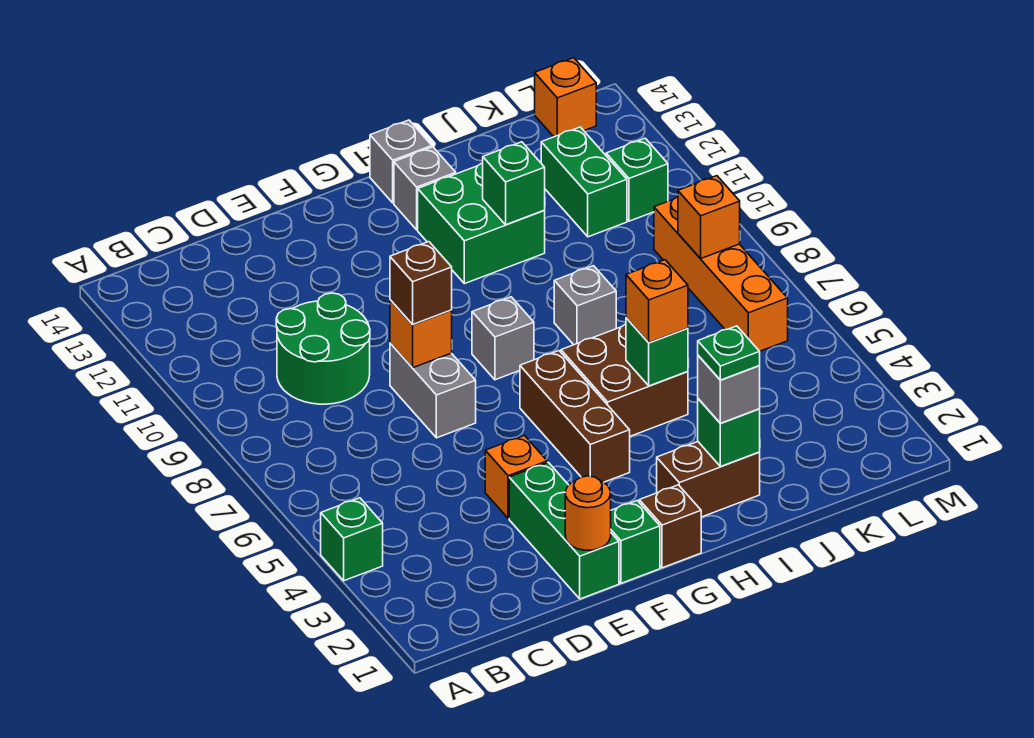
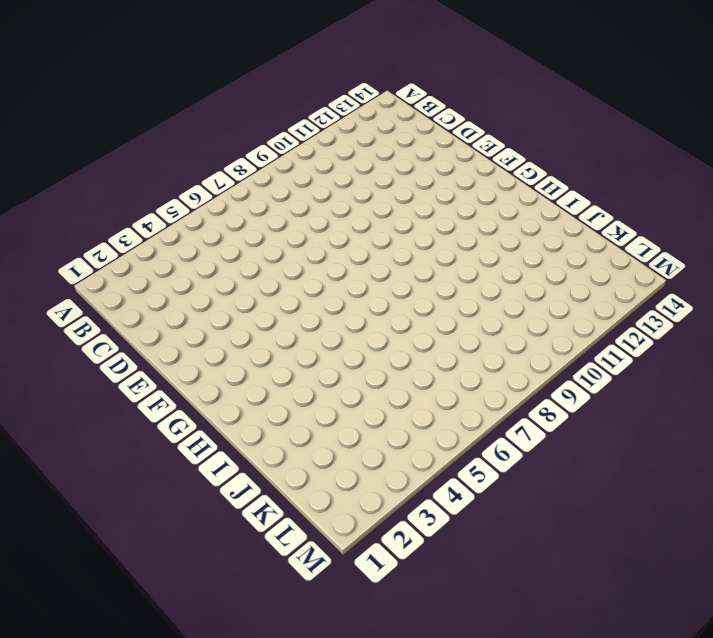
none -> green brick A4 level 1
none -> green round brick C9:D10 level 1
none -> green brick E1:E3 level 1

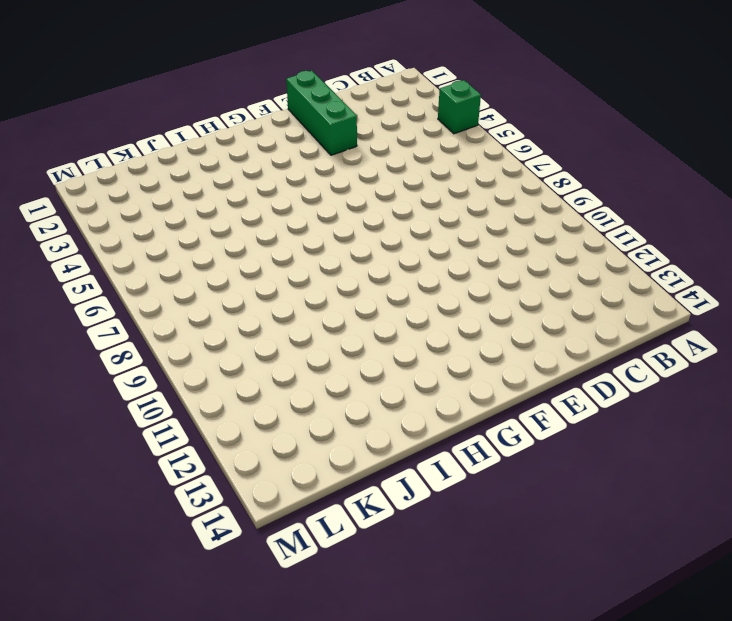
none -> green round brick C9:D10 level 1
none -> orange brick E4 level 1
none -> grey brick E7:E8 level 1

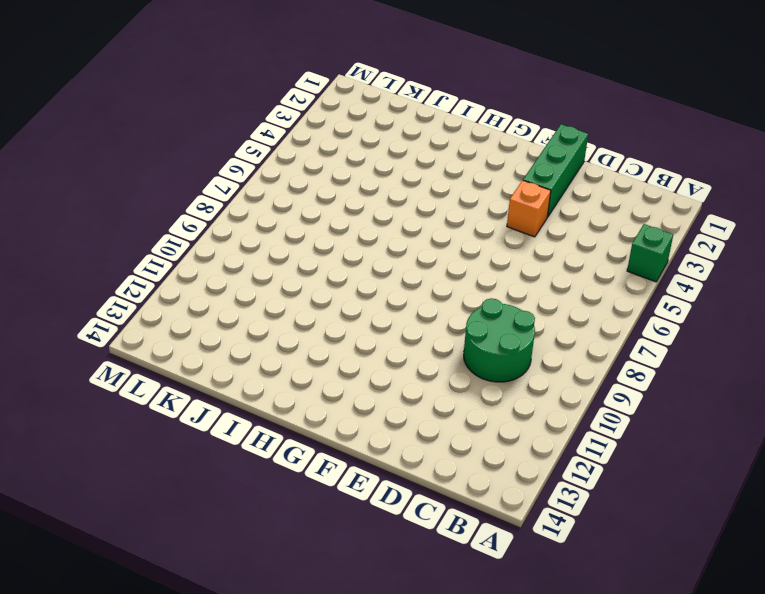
none -> grey brick E7:E8 level 1
none -> green brick F1 level 1
none -> brown brick G1 level 1

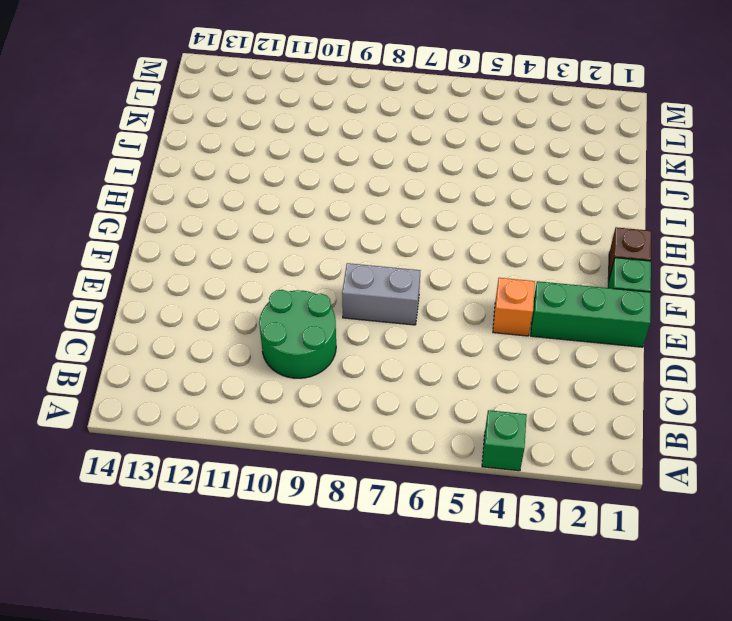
none -> brown brick G4:G6 level 1
none -> grey brick G8 level 1
none -> brown brick H2:I2 level 1

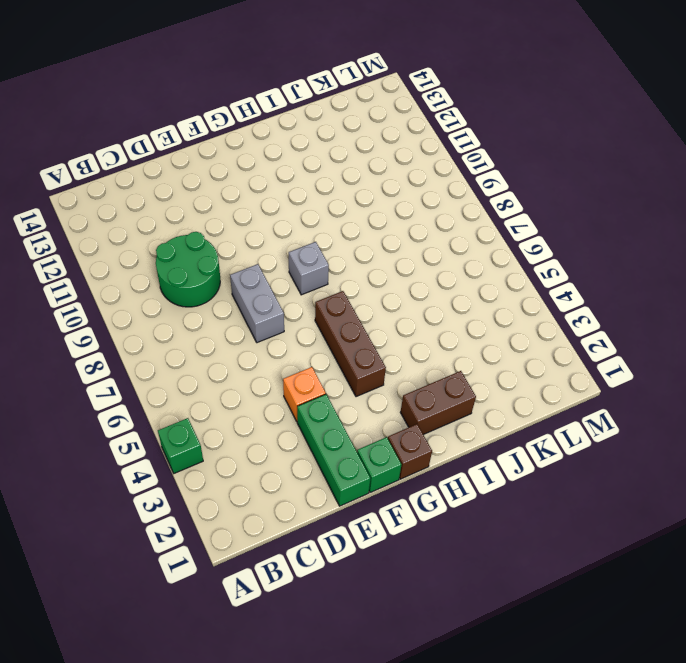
none -> brown brick H5:I6 level 1
none -> green brick H11:I12 level 1
none -> grey brick H13 level 1

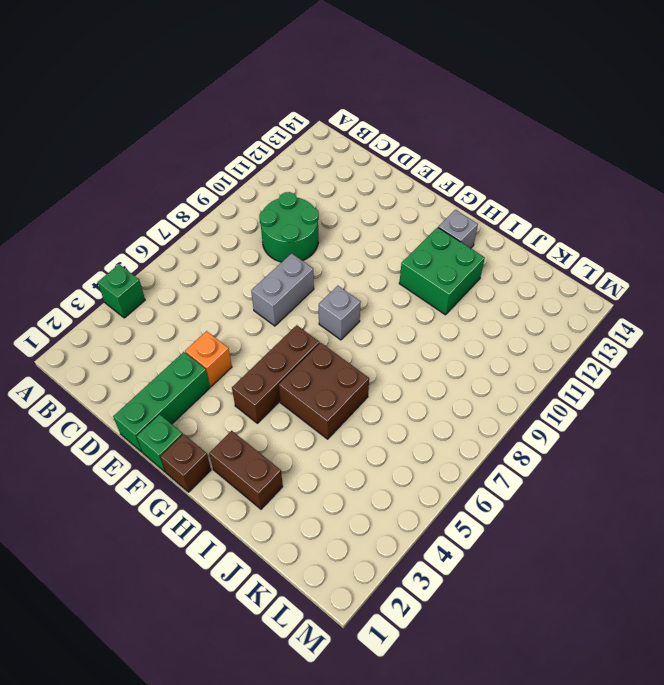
none -> grey brick H14 level 1
none -> grey brick I8 level 1
none -> green brick K11:K12 level 1

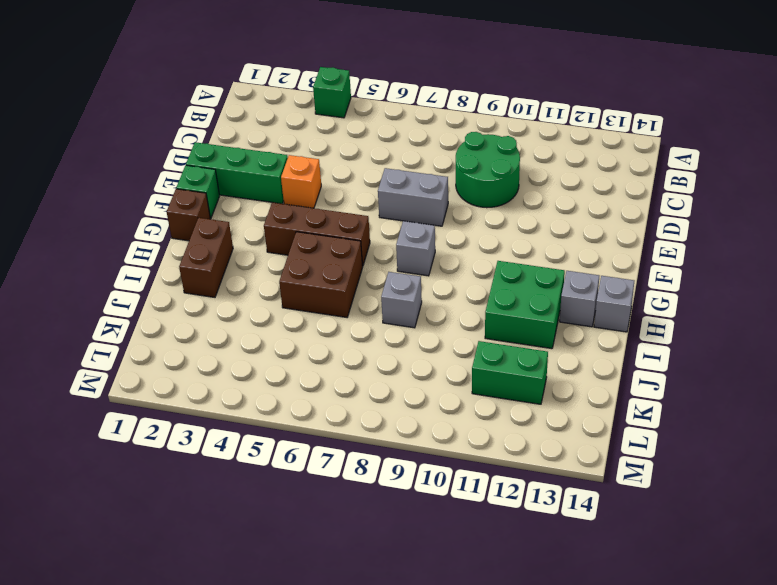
none -> orange brick L6:L9 level 1
none -> green brick L11 level 1
none -> orange brick L14 level 1

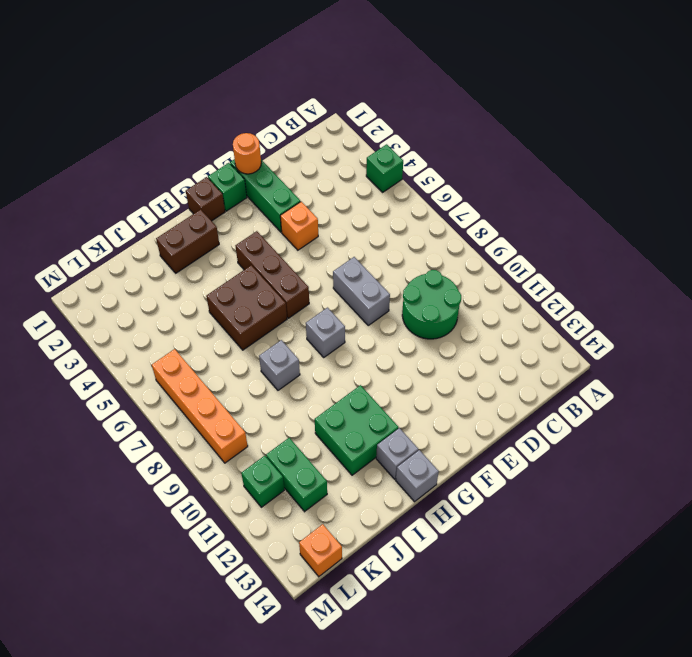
none -> orange brick E8 level 2
none -> green brick I2 level 2
none -> green brick I5 level 2

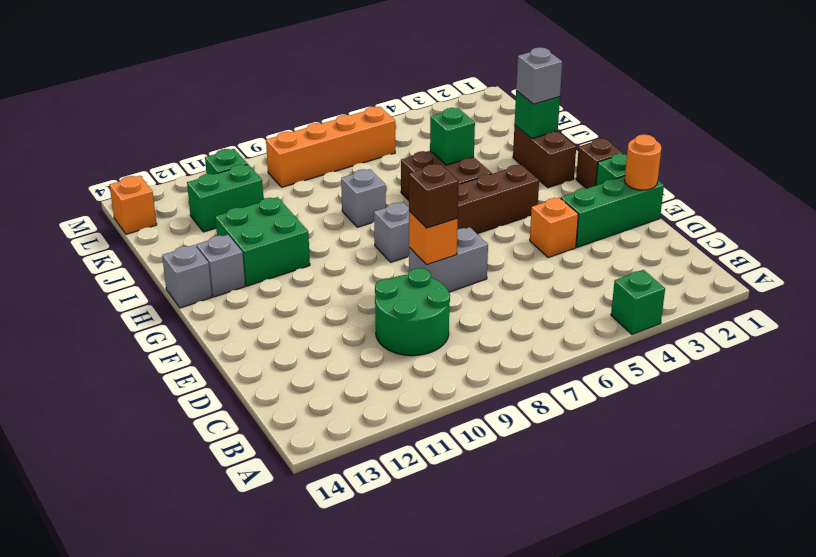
none -> green brick I11 level 2
none -> orange brick L8 level 2
none -> orange brick I5 level 3

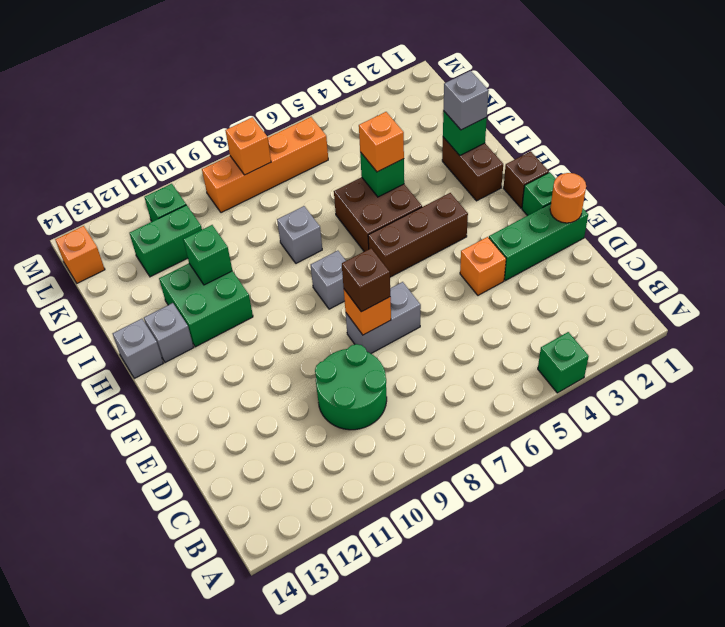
none -> green plate I2 level 4

